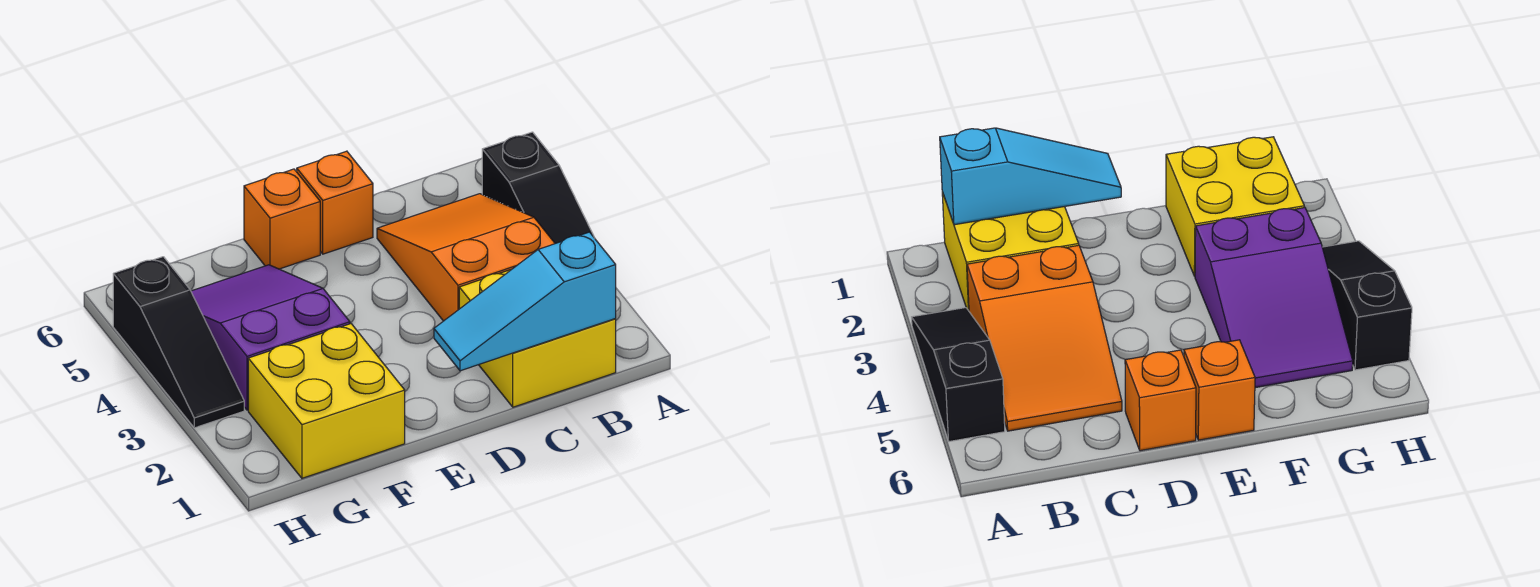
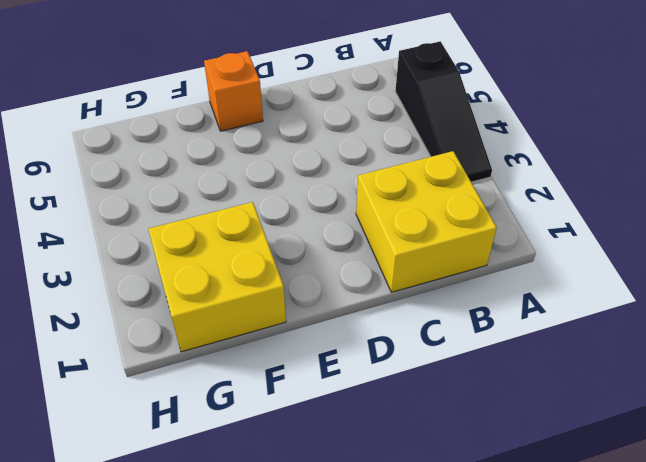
none -> orange slope B3:C5 level 1 top 3
none -> orange brick D6 level 1

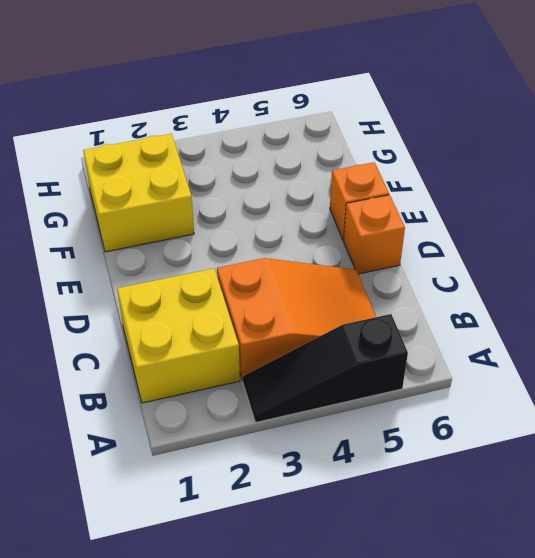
none -> purple slope F3:G5 level 1 top 3
none -> black slope H3:H5 level 1 top 5

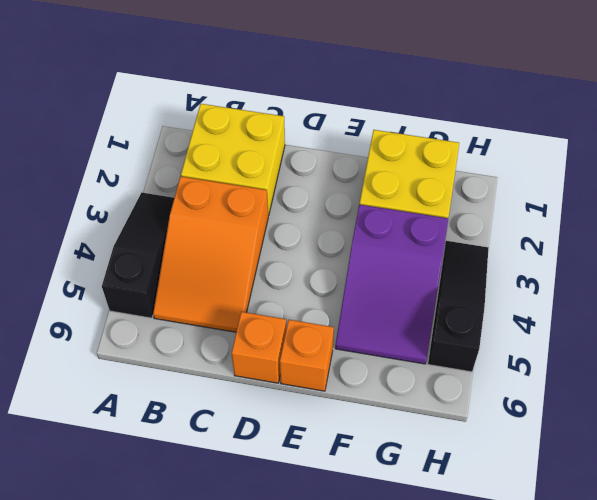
none -> cyan slope B1:D1 level 2 top B

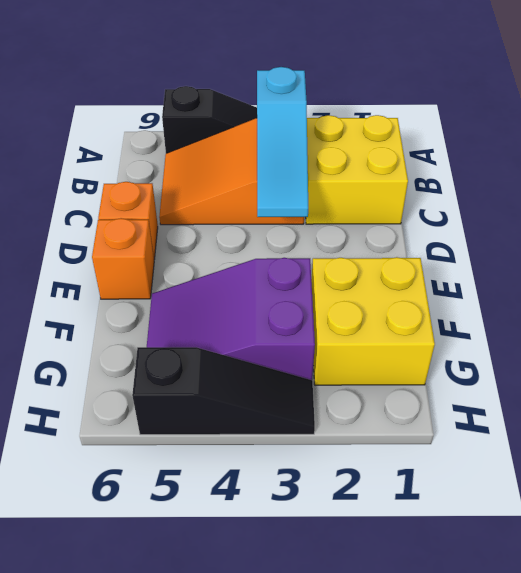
cyan slope B3:D3 level 2 top B -> cyan slope B1:D1 level 2 top B

